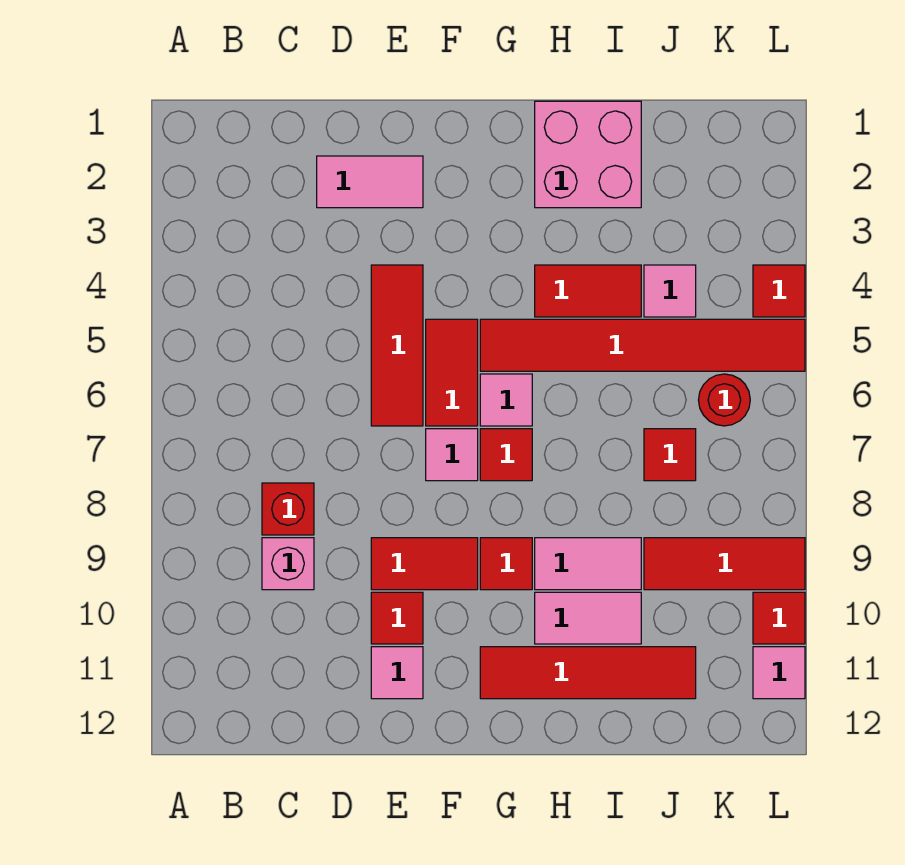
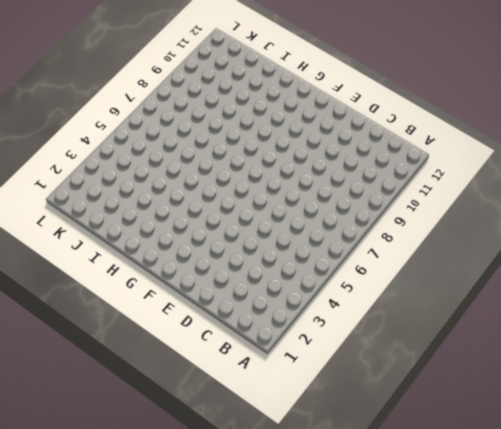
none -> red brick C8 level 1
none -> pink brick C9 level 1
none -> pink tile D2:E2 level 1

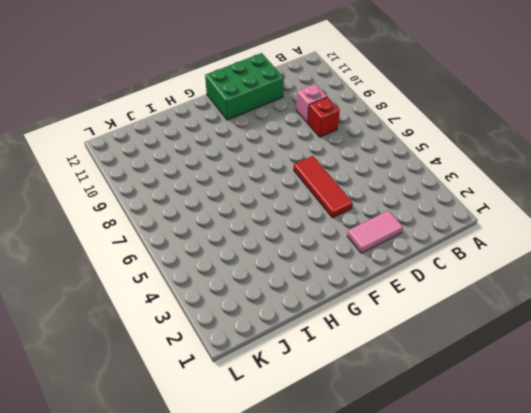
green brick D11:F12 level 1 -> pink tile E11 level 1
none -> red tile E9:F9 level 1
none -> red tile E10 level 1
none -> red tile F5:F6 level 1

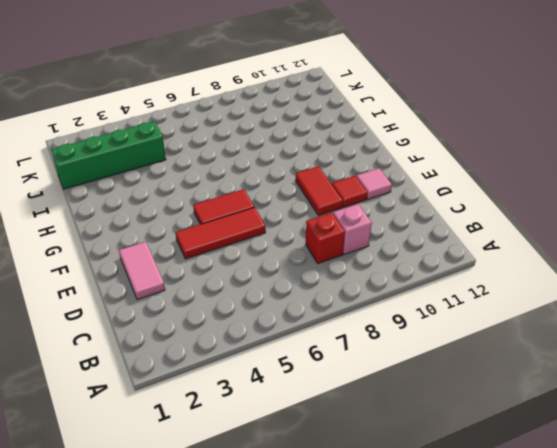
green brick J1:J4 level 1 -> pink tile J4 level 1
none -> pink tile F7 level 1
none -> red tile G5:L5 level 1
none -> pink tile G6 level 1

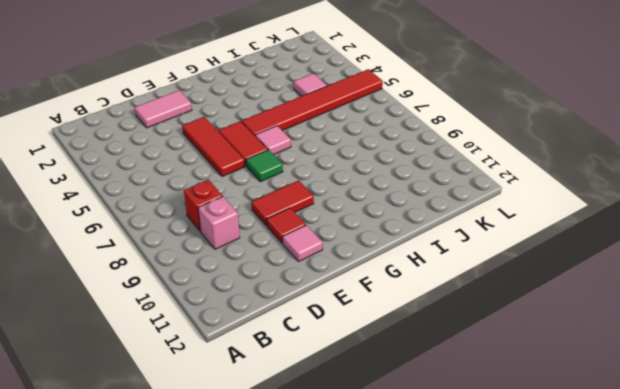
green tile F7 level 1 -> pink tile F7 level 1
none -> red tile G7 level 1
none -> red tile G9 level 1
none -> red tile G11:J11 level 1

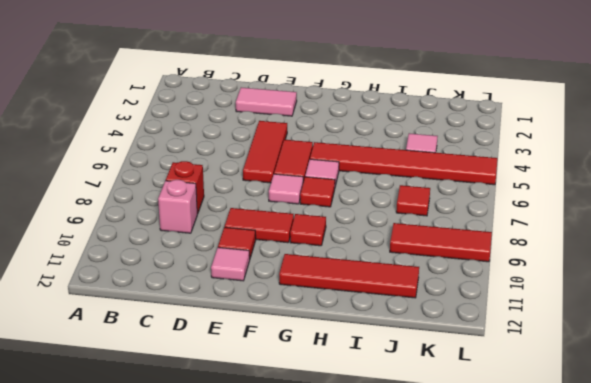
none -> pink brick H1:I2 level 1
none -> red tile H4:I4 level 1
none -> pink tile H9:I9 level 1

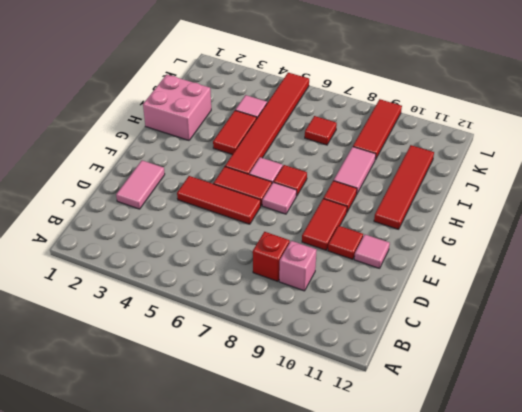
none -> pink tile H10:I10 level 1
none -> red round brick K6 level 1
none -> red tile L4 level 1

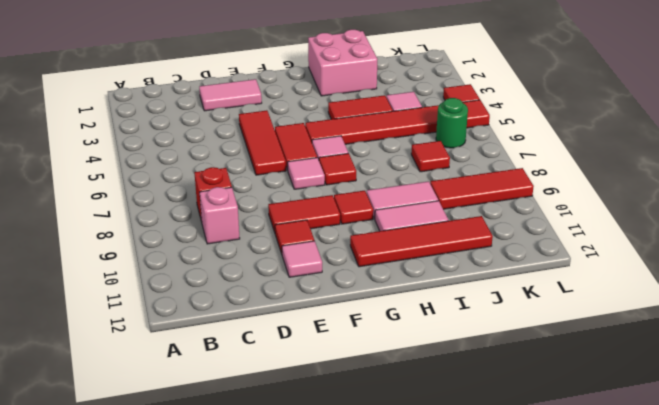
green round brick K6 level 1 -> red round brick K6 level 1
none -> red tile L10 level 1
none -> pink tile L11 level 1

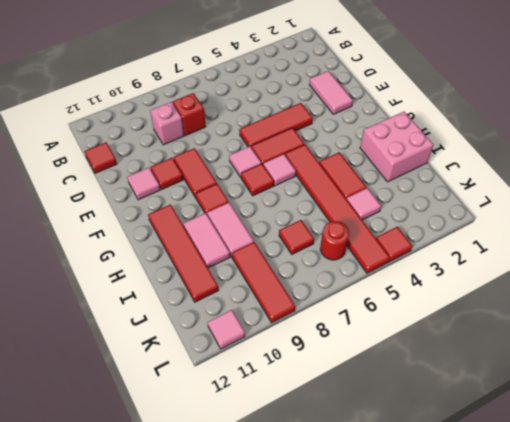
red tile C12 level 1 -> red tile L10 level 1

